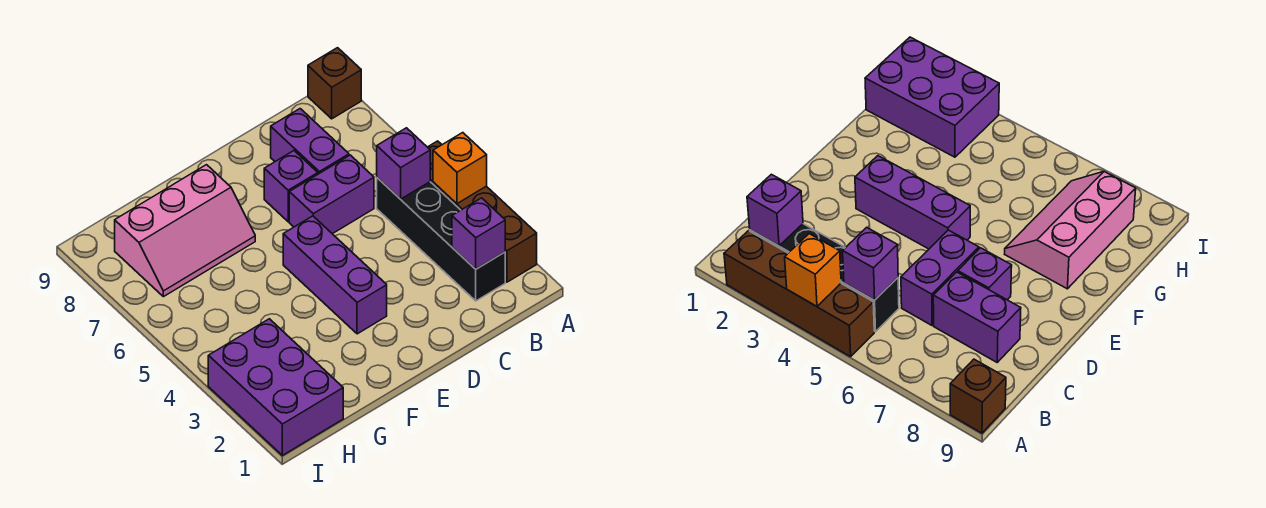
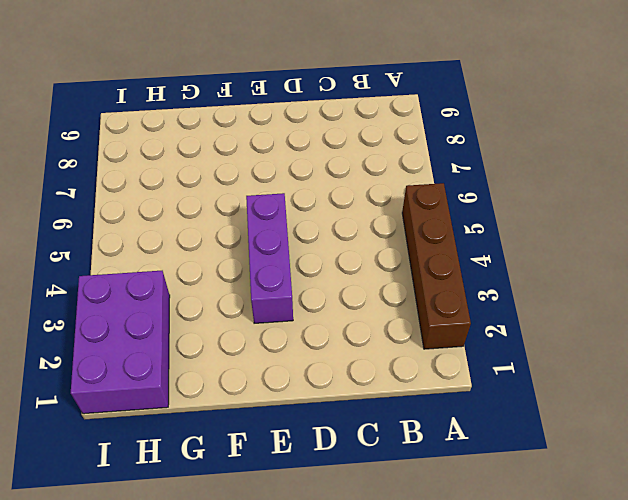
none -> brown brick A9 level 1
none -> black brick B2:B5 level 1
none -> purple brick C6:D6 level 1

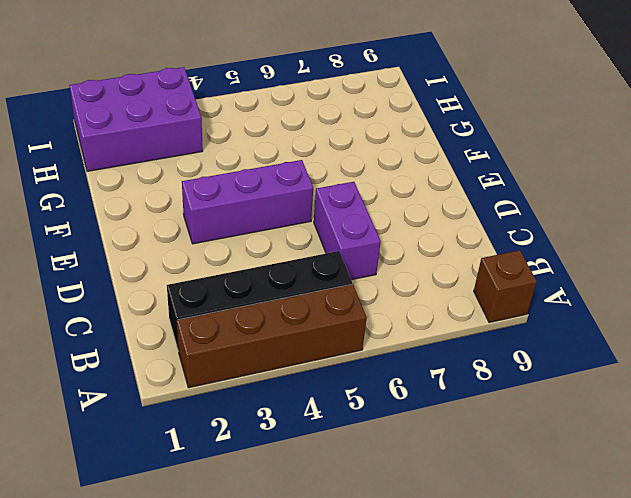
none -> purple brick C7:C8 level 1
none -> purple brick D7 level 1
none -> pink slope F7:H8 level 1 top 8

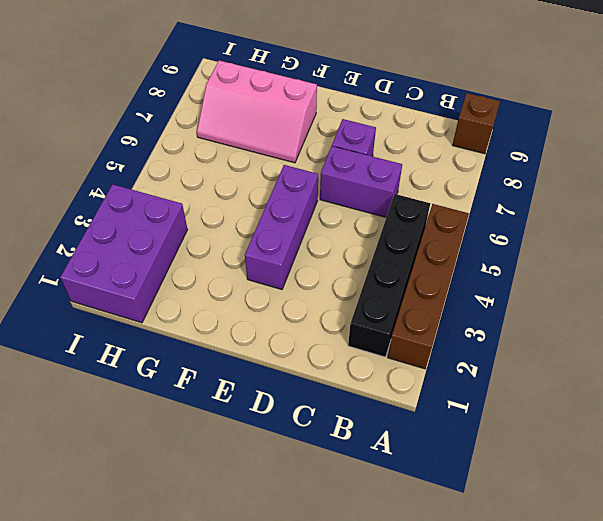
none -> purple brick C7:C8 level 1
none -> orange brick A4 level 2
none -> purple brick B2 level 2

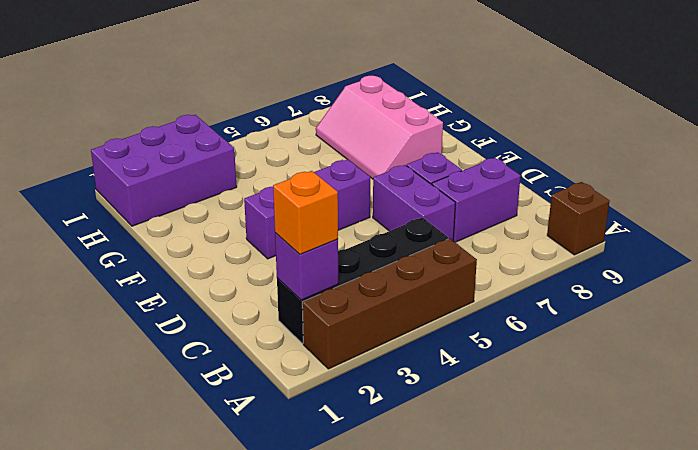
orange brick B2 level 3 -> orange brick A4 level 2
none -> purple brick B5 level 2

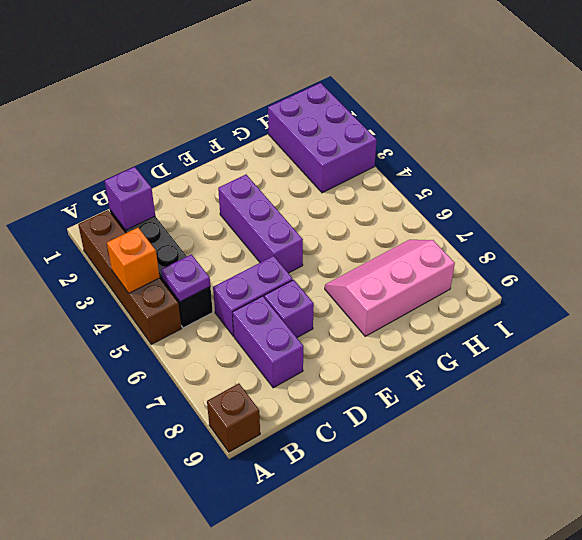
purple plate B5 level 2 -> purple brick B5 level 2

